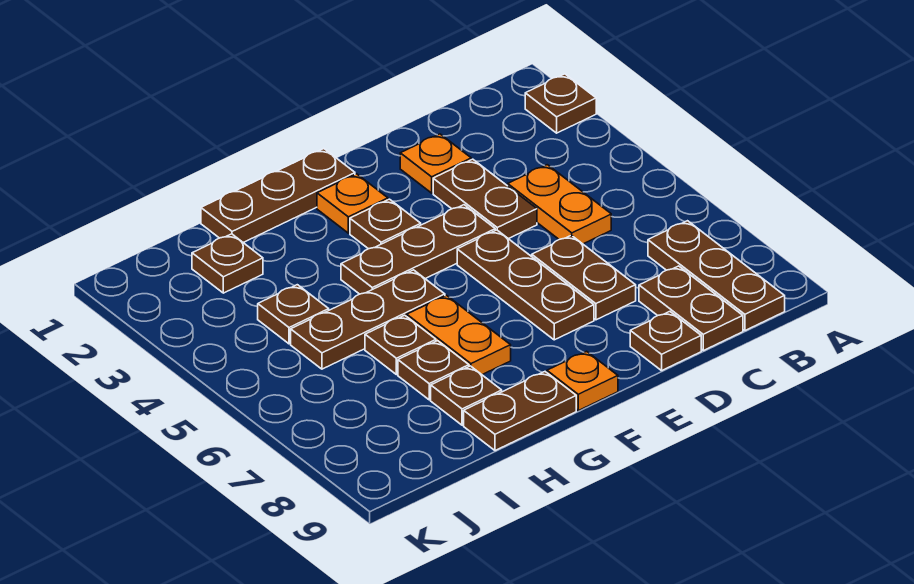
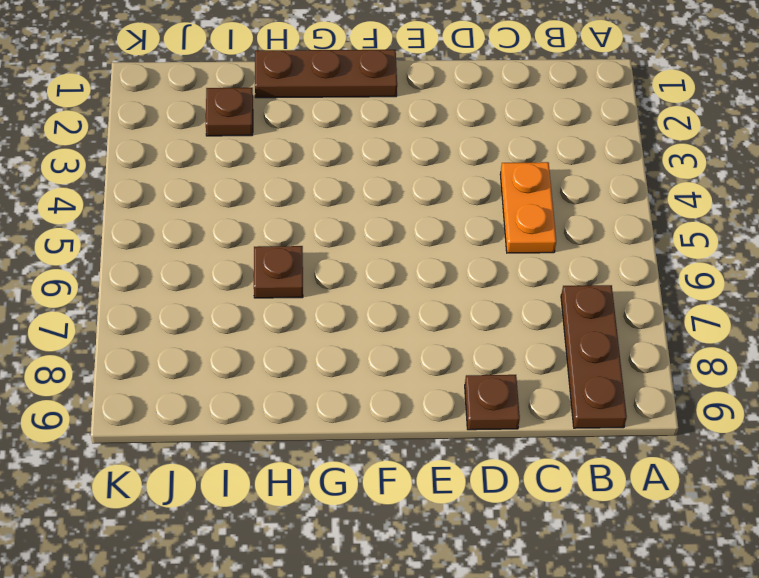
none -> brown plate A2 level 1
none -> brown plate C8:C9 level 1
none -> orange plate D2 level 1

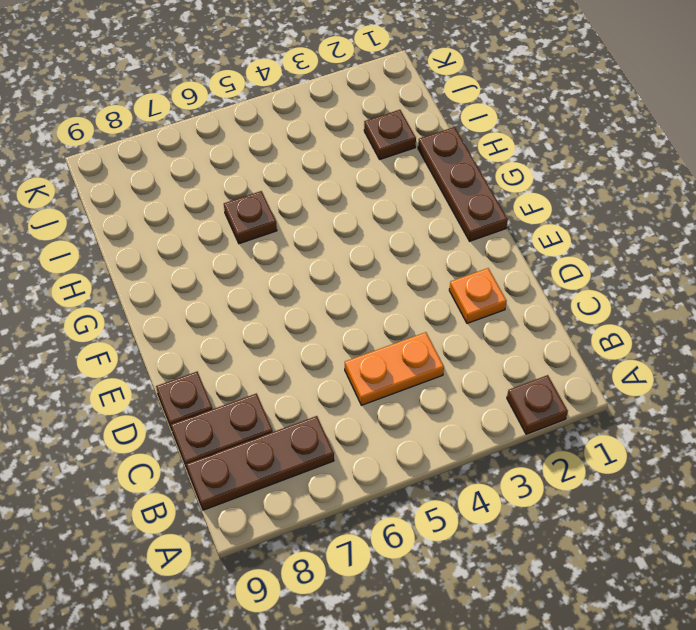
none -> brown plate D3:D4 level 1
none -> brown plate D6:D7 level 1
none -> brown plate E4:G4 level 1

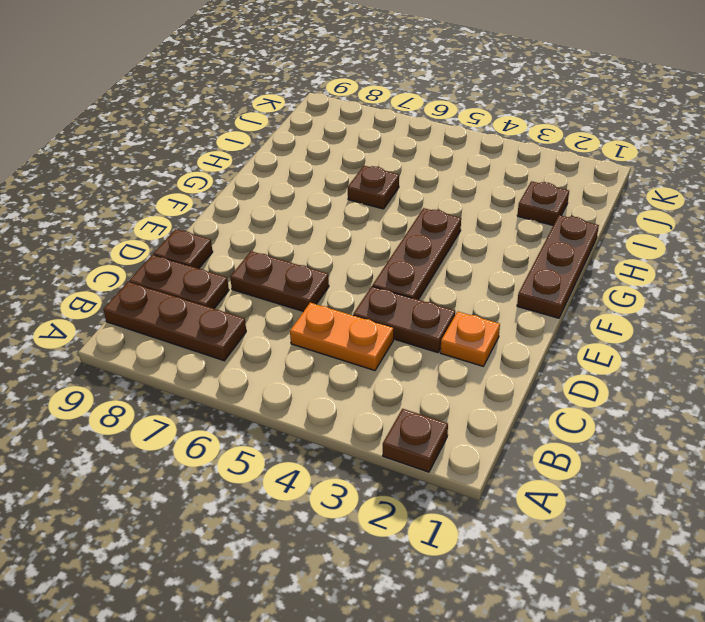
none -> brown plate E5:E7 level 1
none -> orange plate F2 level 1
none -> brown plate F3 level 1

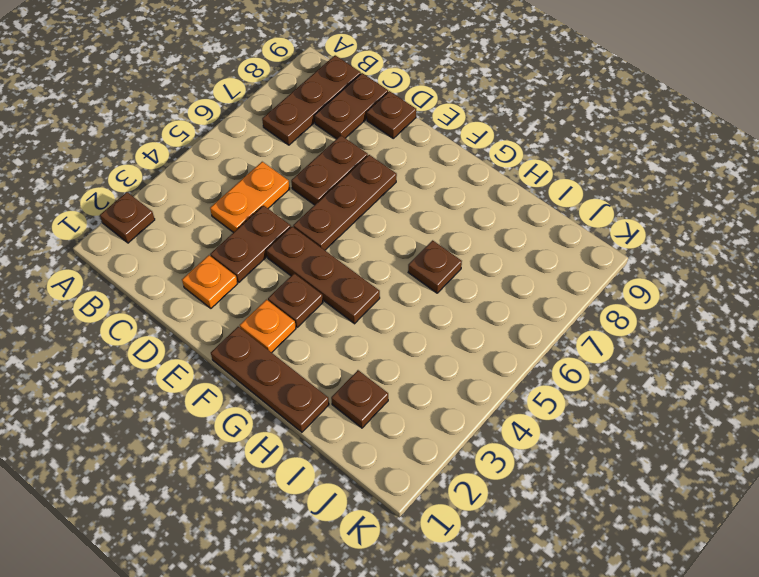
none -> orange plate F9 level 1
none -> brown plate G5:I5 level 1
none -> orange plate G6:G7 level 1

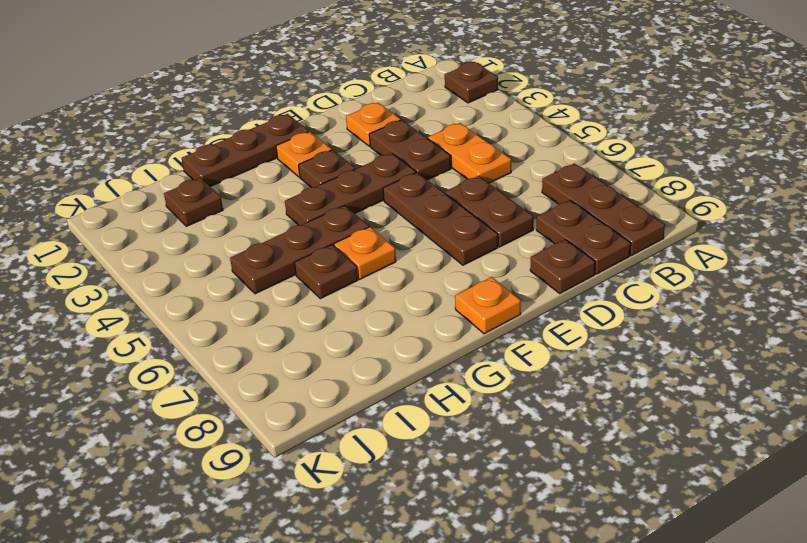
orange plate G6 level 1 -> orange plate G6:G7 level 1
none -> brown plate G9:H9 level 1
none -> brown plate H7 level 1
none -> brown plate H8 level 1

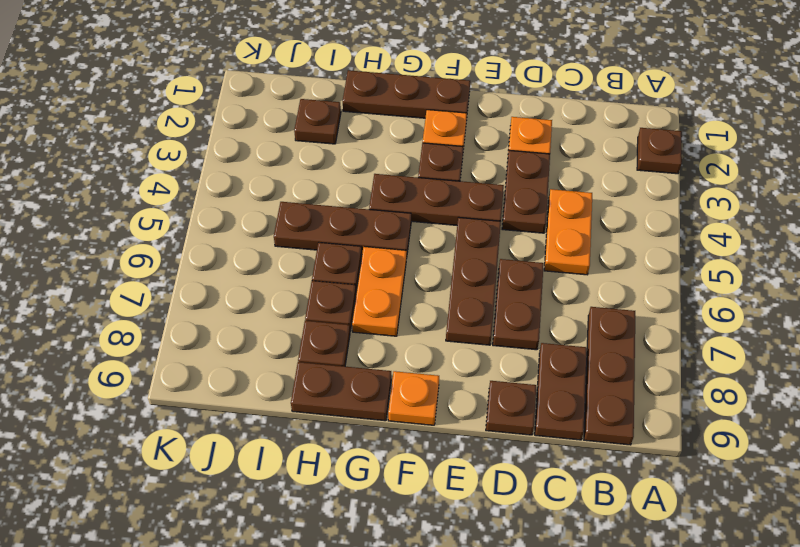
none -> brown plate I4 level 1

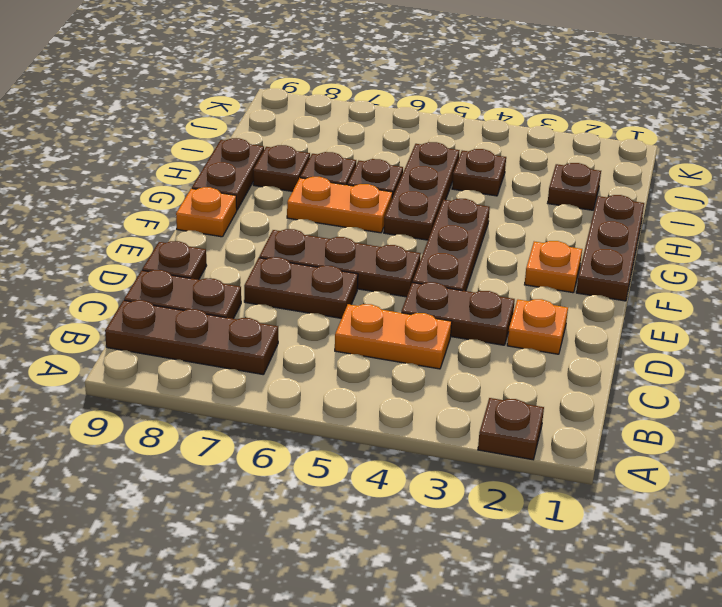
none -> brown plate F3 level 1

